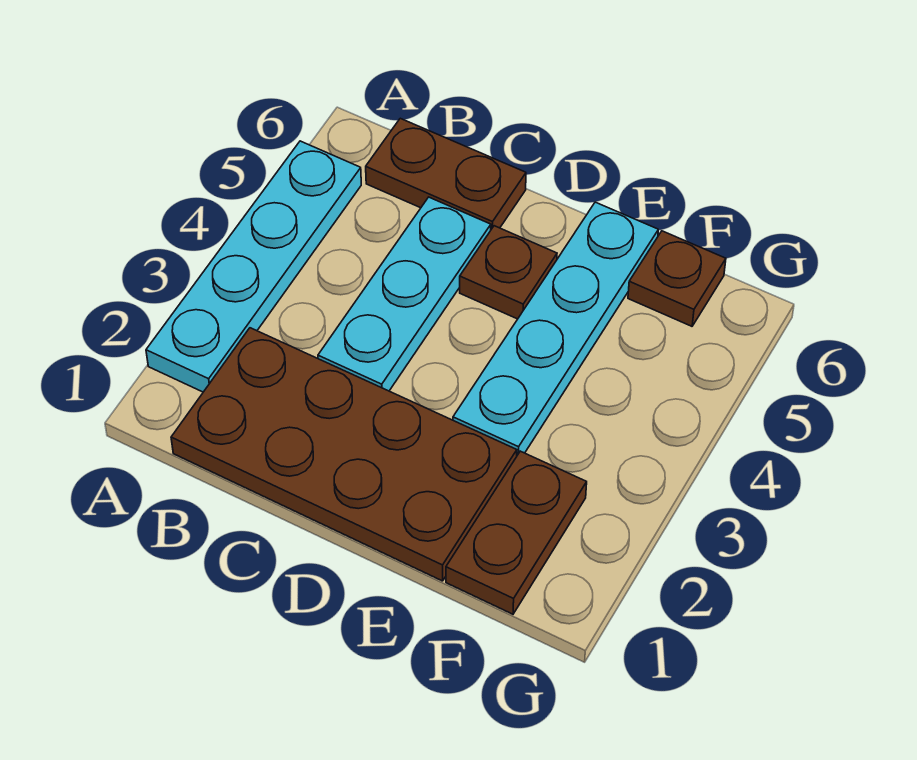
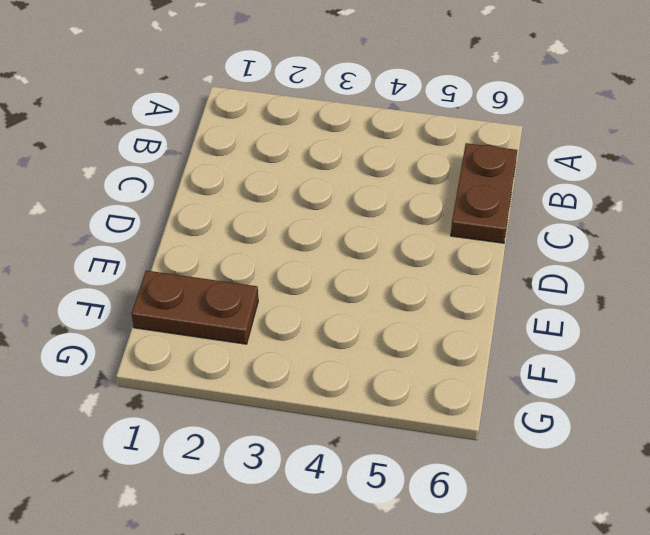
none -> cyan plate A2:A5 level 1
none -> brown plate B1:E2 level 1

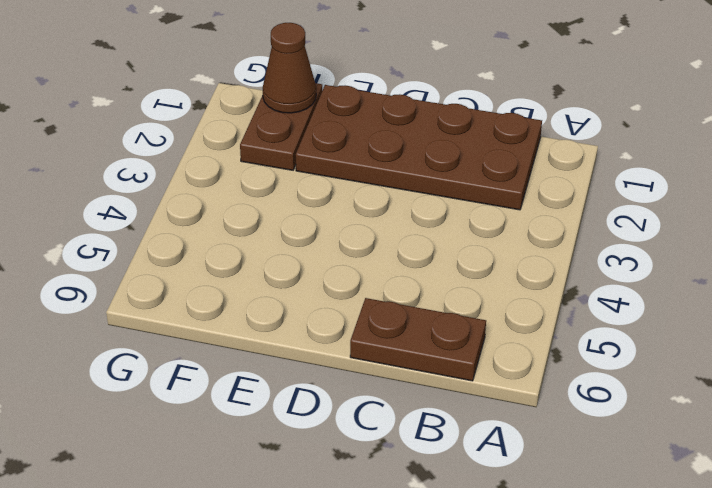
brown cone F1 level 2 -> none
none -> cyan plate A2:A5 level 1
none -> cyan plate C3:C5 level 1

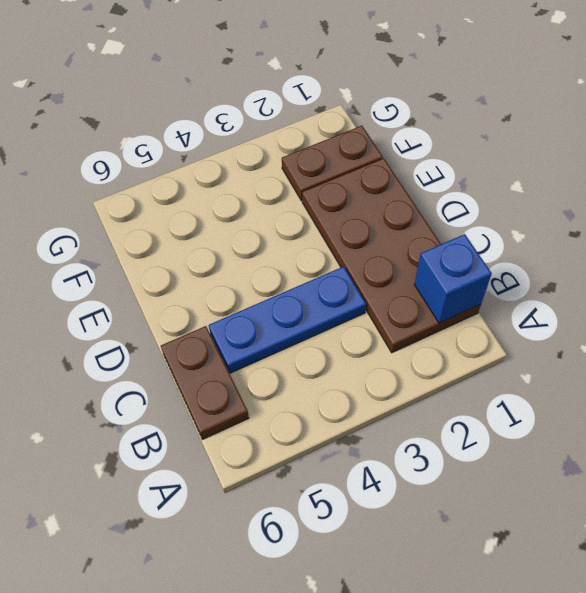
blue brick B1 level 2 -> none
blue plate C3:C5 level 1 -> cyan plate C3:C5 level 1
none -> cyan plate A2:A5 level 1
none -> brown plate D5 level 1

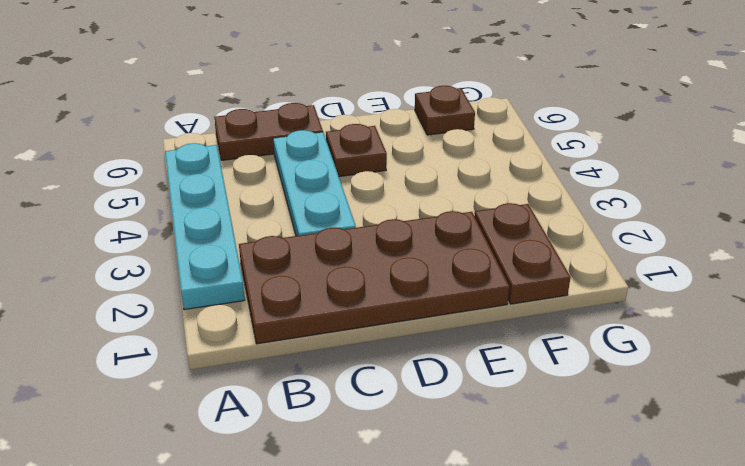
none -> cyan plate E3:E6 level 1

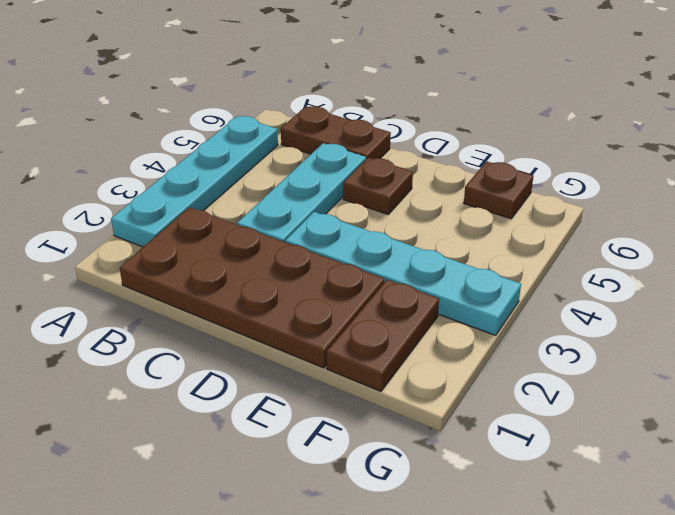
cyan plate D3:G3 level 1 -> cyan plate E3:E6 level 1

